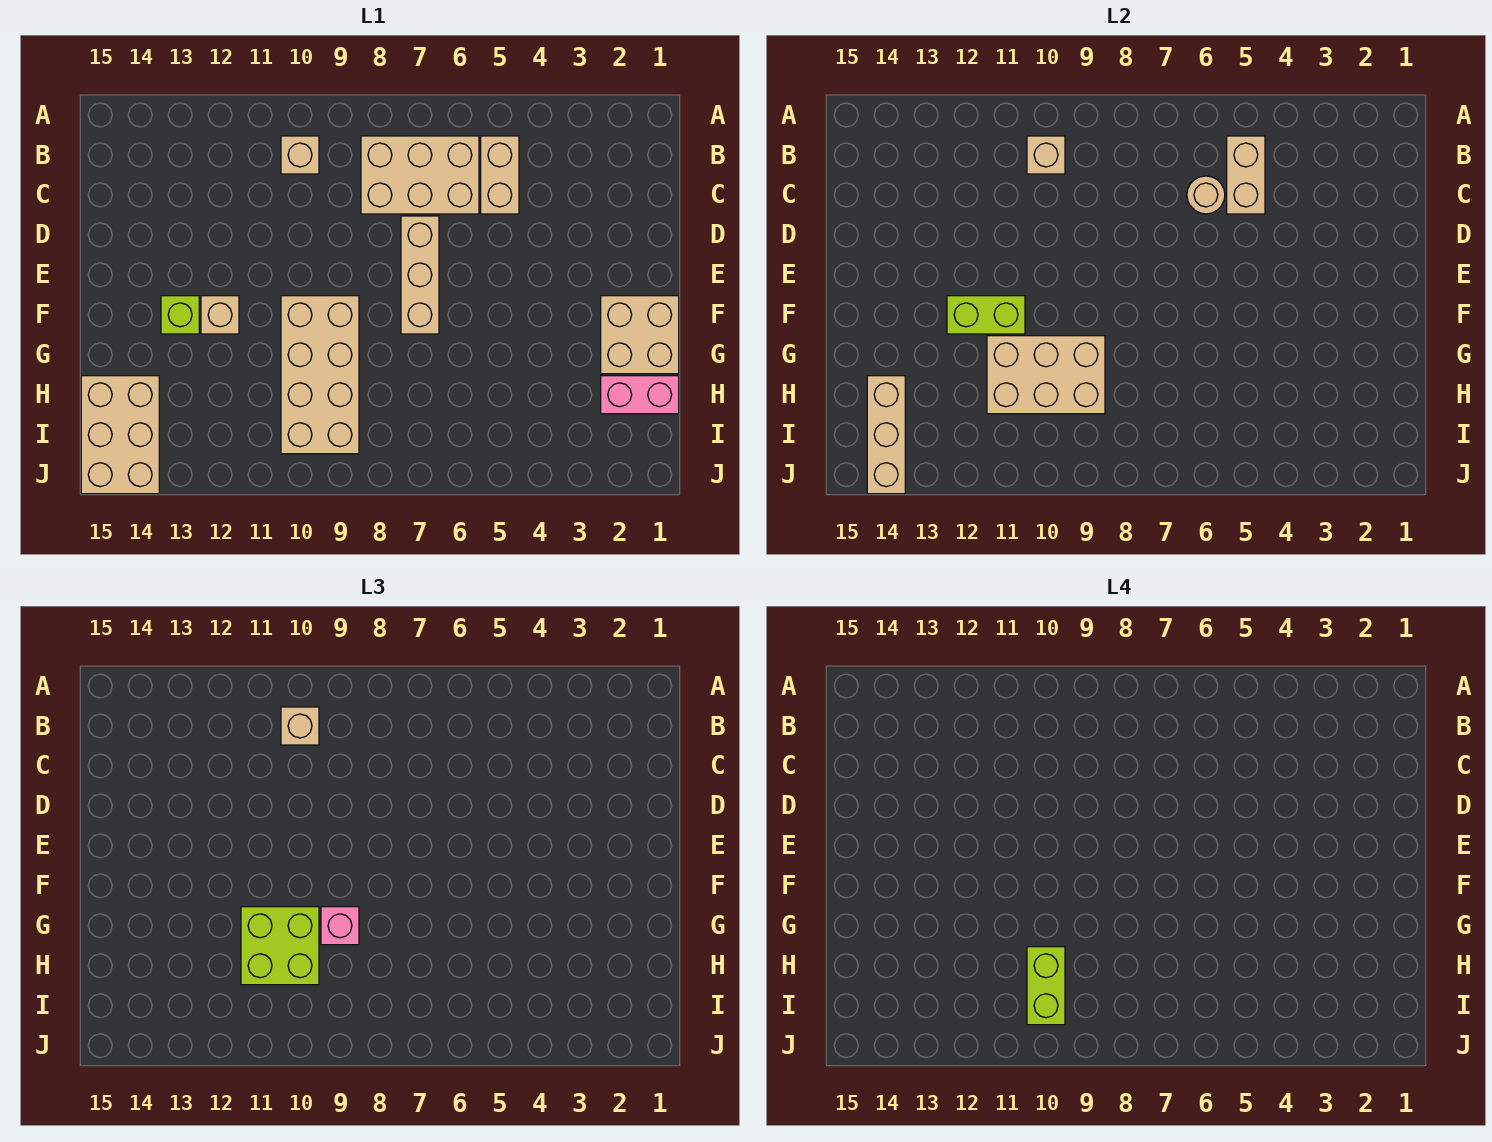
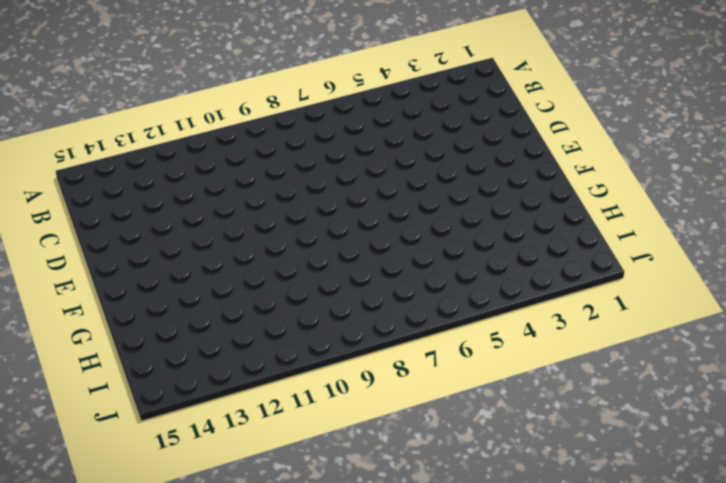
none -> tan brick B5:C5 level 1
none -> tan brick B6:C8 level 1
none -> tan brick B10 level 1

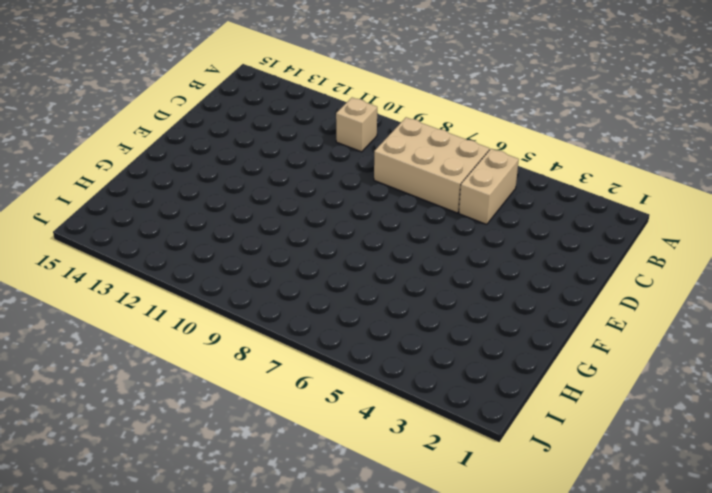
none -> tan brick D7:F7 level 1
none -> tan brick F1:G2 level 1
none -> tan brick F9:I10 level 1

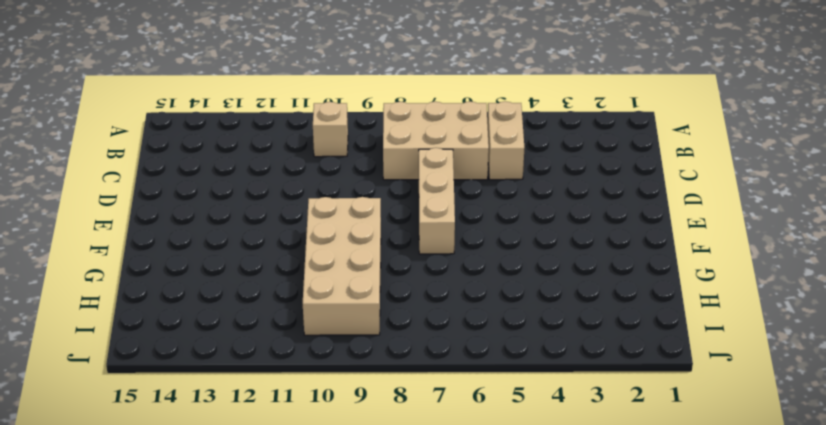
none -> tan brick F1:G2 level 1
none -> tan brick F12 level 1
none -> lime brick F13 level 1

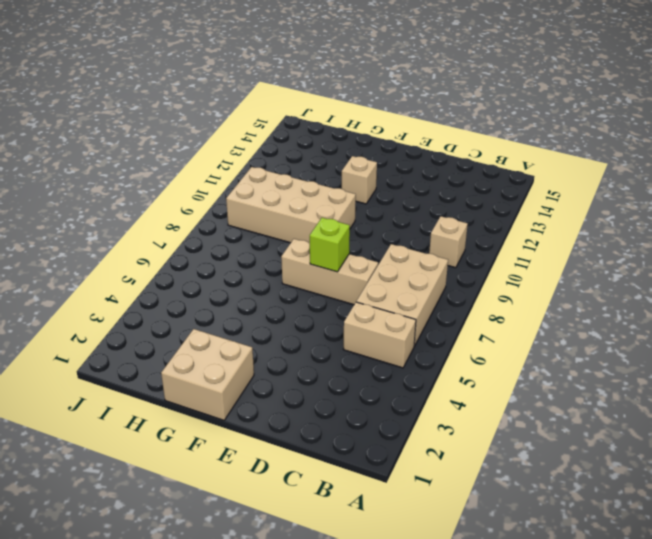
lime brick E7 level 2 -> lime brick F13 level 1
none -> pink brick H1:H2 level 1
none -> tan brick H14:J15 level 1
none -> tan brick B5:C5 level 2

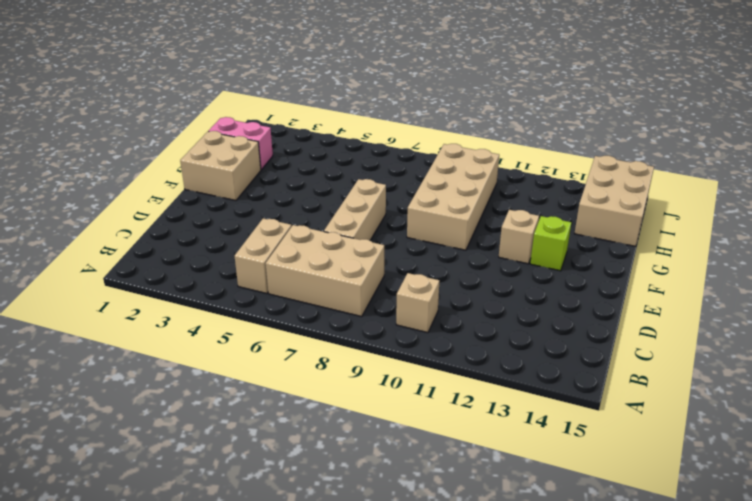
none -> tan brick B5:C5 level 2
none -> tan brick B10 level 2
none -> tan round brick C6 level 2

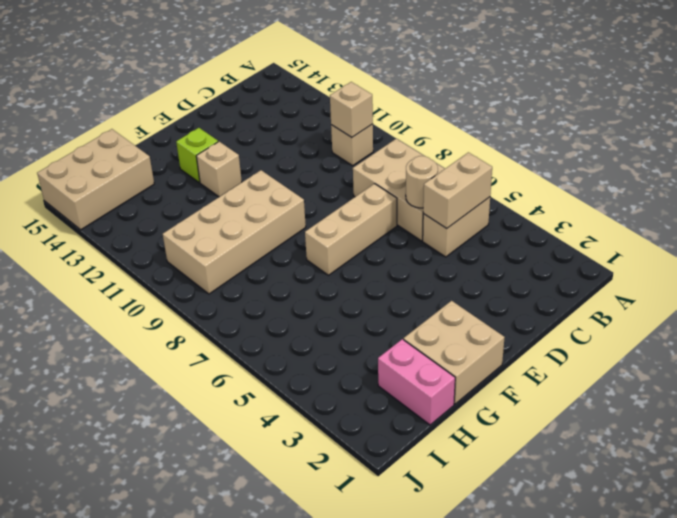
none -> lime brick F11:F12 level 2
none -> tan brick G9:H11 level 2
none -> tan brick H14:J14 level 2

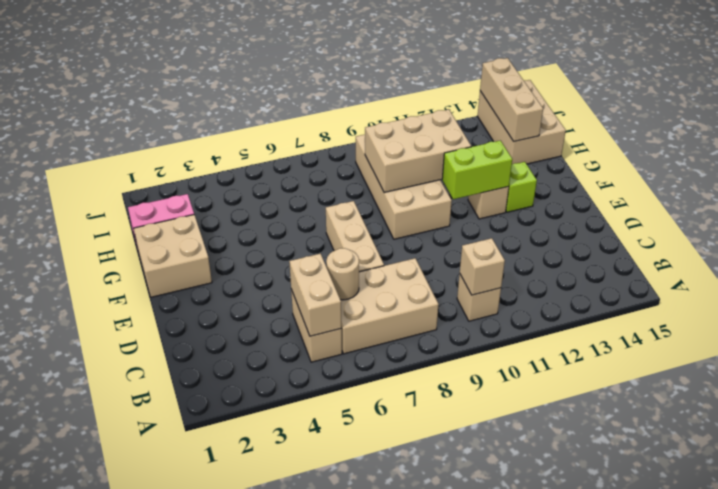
none -> tan brick B10 level 3
none -> pink brick G9 level 3
none -> lime brick G10:H11 level 3

